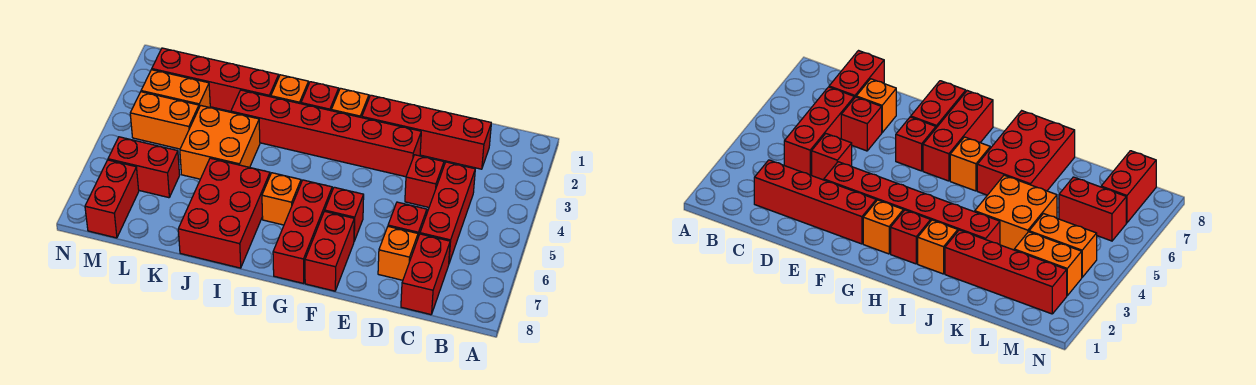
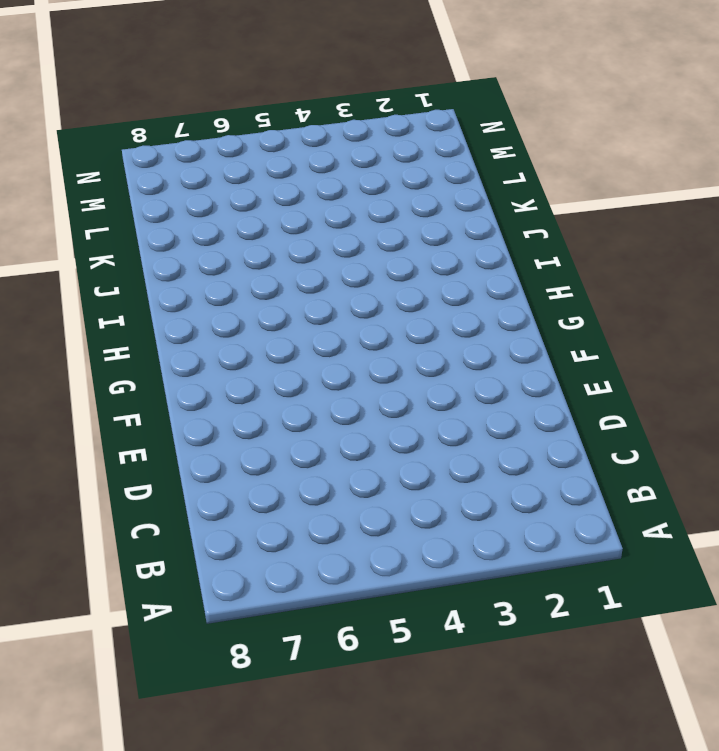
none -> red brick C2:F2 level 1
none -> red brick C4:C6 level 1
none -> red brick C7:C8 level 1

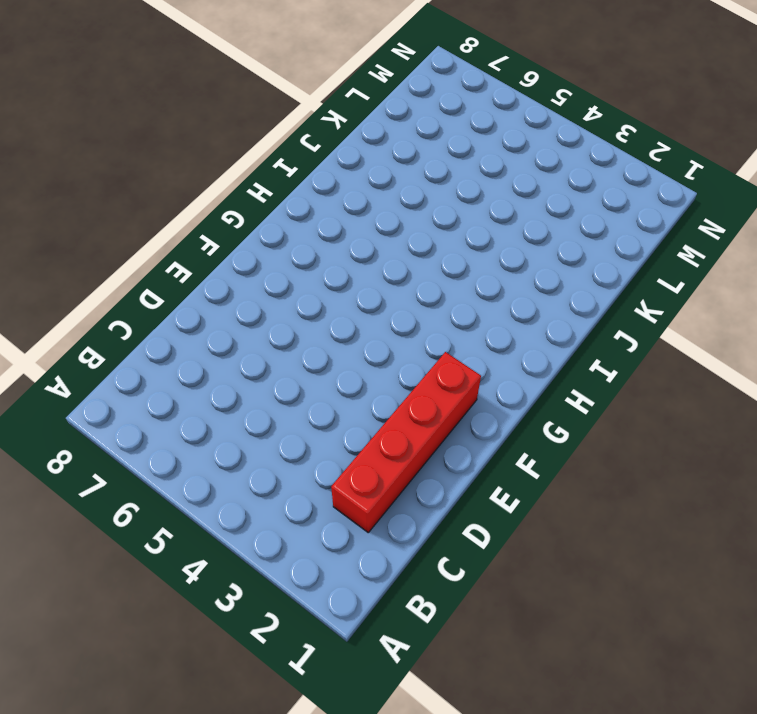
none -> red brick C4:C6 level 1
none -> red brick C7:C8 level 1
none -> red brick D4 level 1

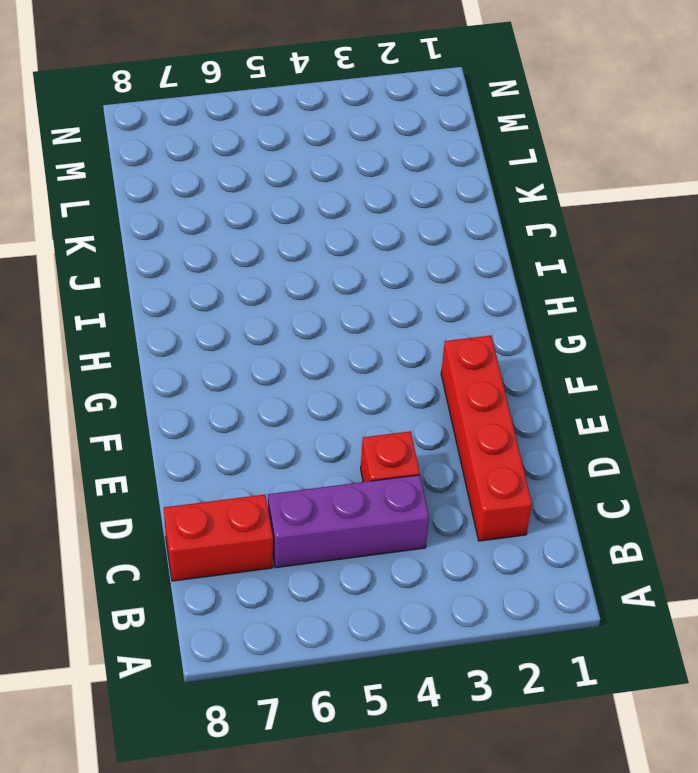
purple brick C4:C6 level 1 -> red brick C4:C6 level 1
none -> red brick D6 level 1
none -> orange brick D7 level 1
none -> red brick E3:J3 level 1

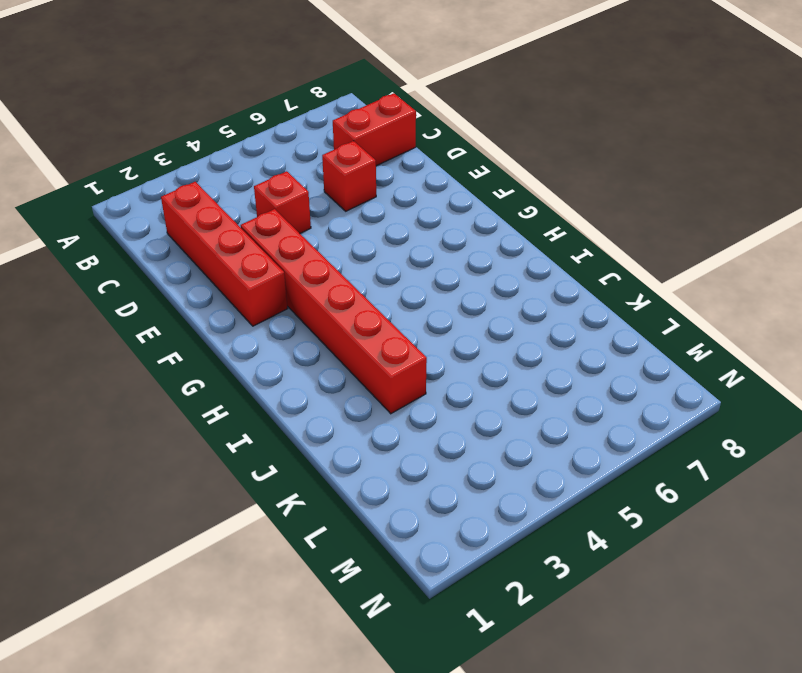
none -> red brick C4:C6 level 1
none -> orange brick D7 level 1
none -> red brick F6 level 1

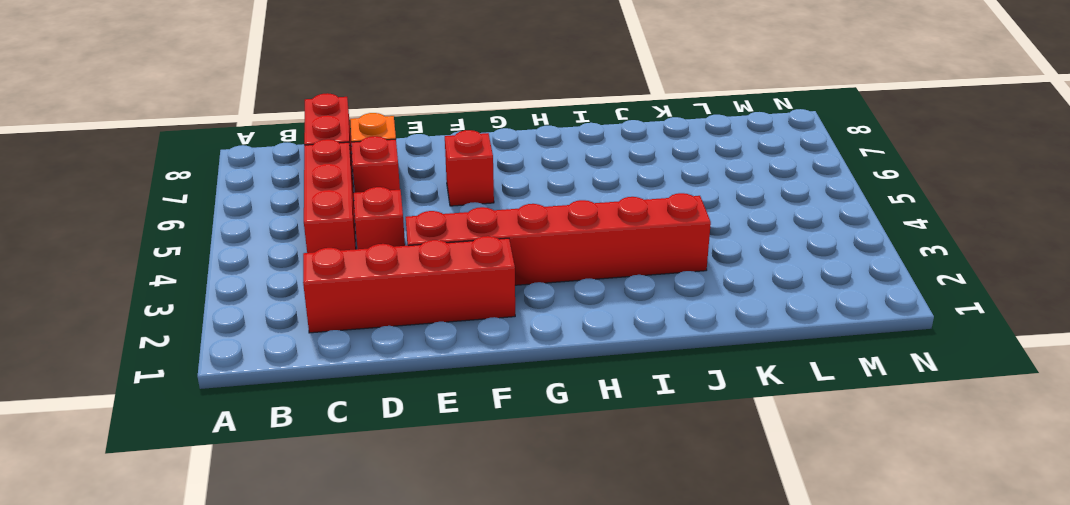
none -> red brick F7:F8 level 1
none -> orange brick G2 level 1
none -> red brick G6:G8 level 1

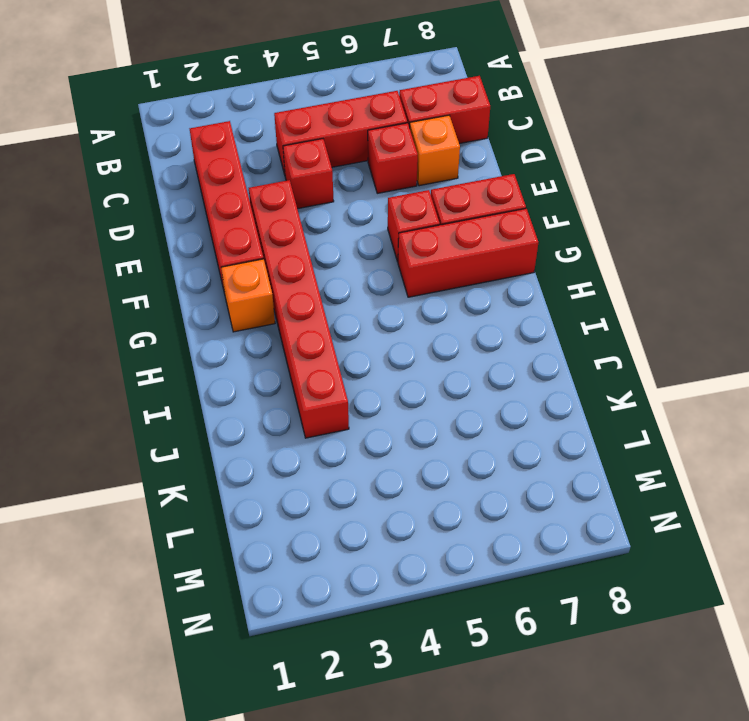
none -> red brick H2 level 1
none -> orange brick H6 level 1
none -> orange brick I2 level 1

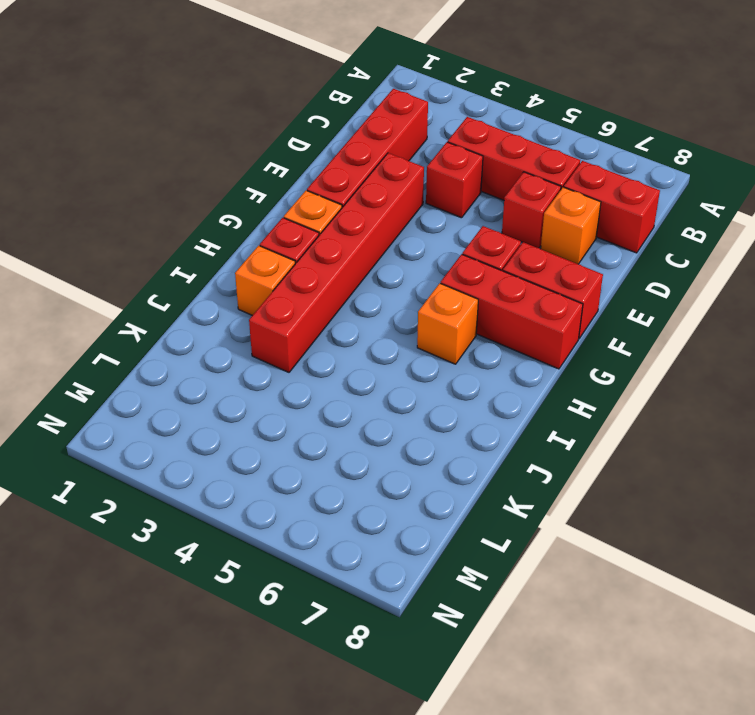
none -> red brick I6:J8 level 1
none -> red brick J2:M2 level 1
none -> orange brick J4:K5 level 1

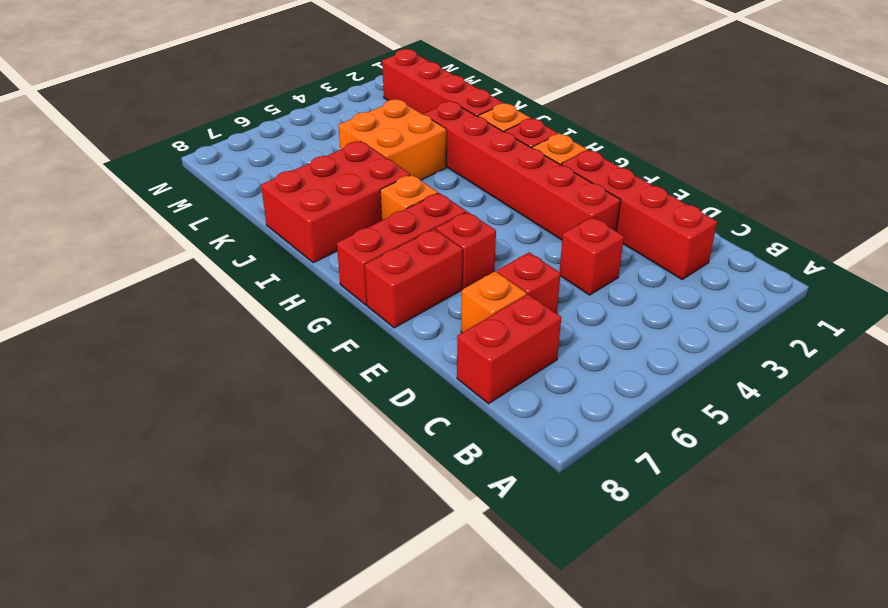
none -> red brick C4:C6 level 1
none -> orange brick L3:M3 level 1
none -> orange brick L4:M4 level 1

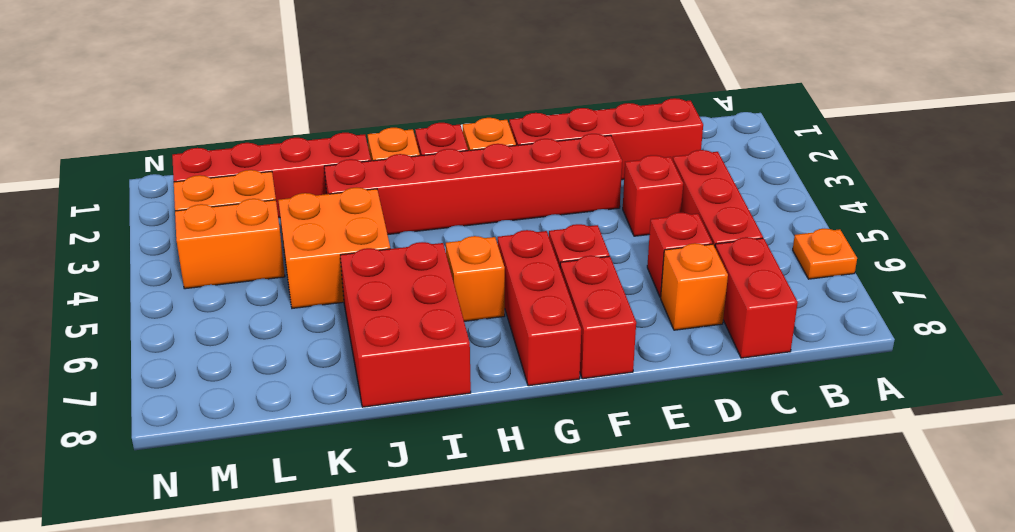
orange plate A6 level 1 -> none
none -> red brick L6:M6 level 1
none -> red brick M7:M8 level 1

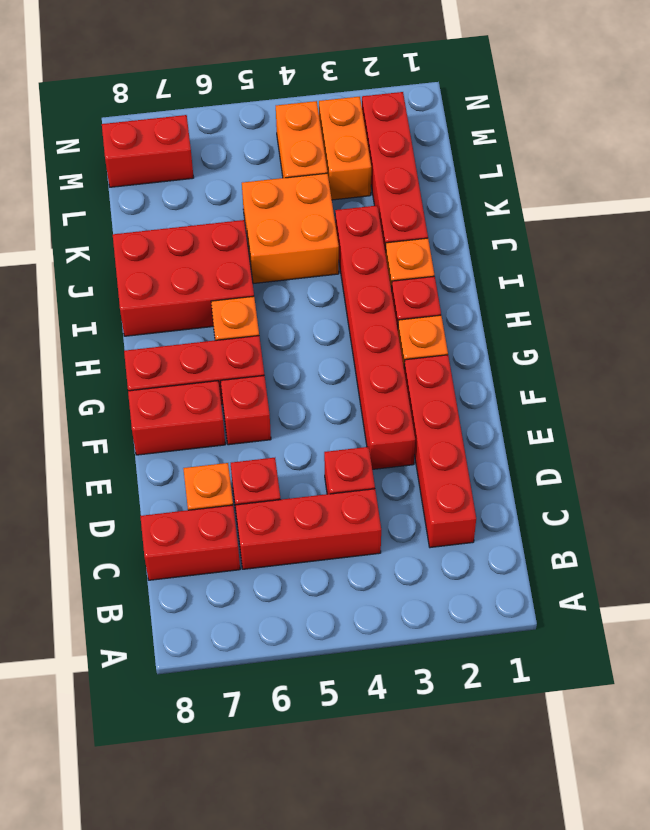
none -> red brick L6:M6 level 1

